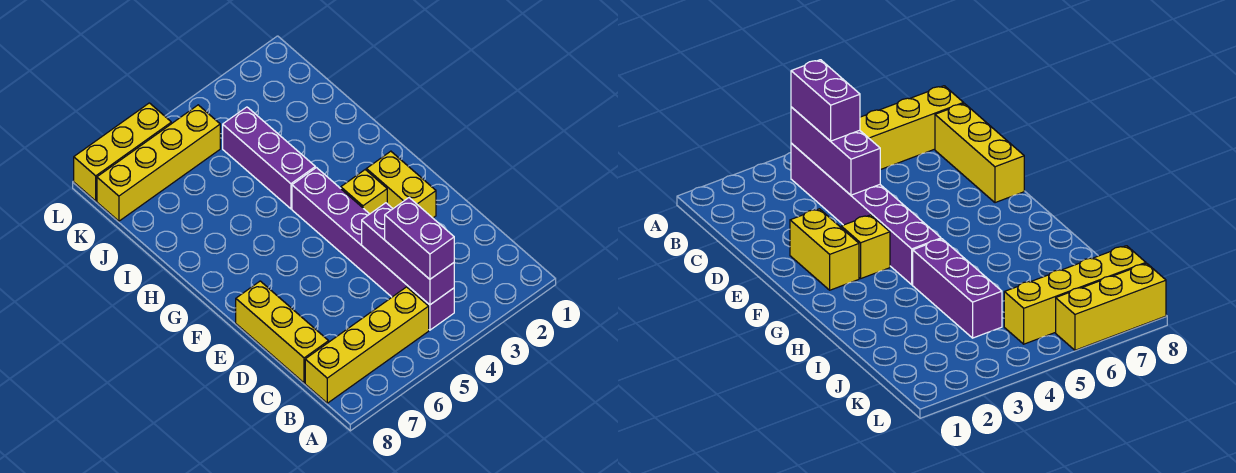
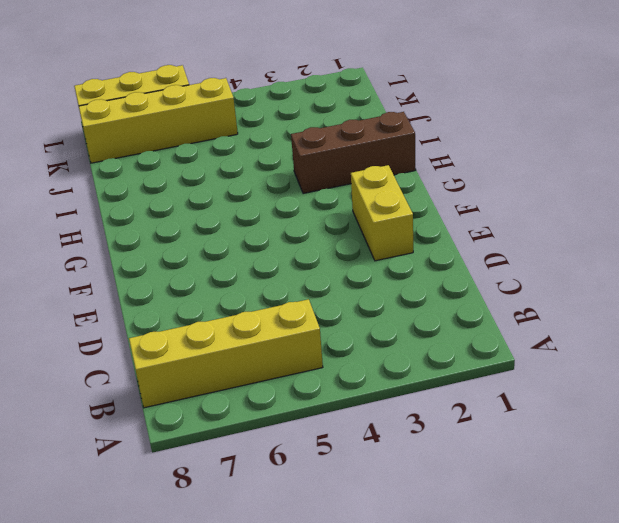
brown brick H1:H3 level 1 -> none
none -> purple brick B4:G4 level 1
none -> yellow brick C8:E8 level 1

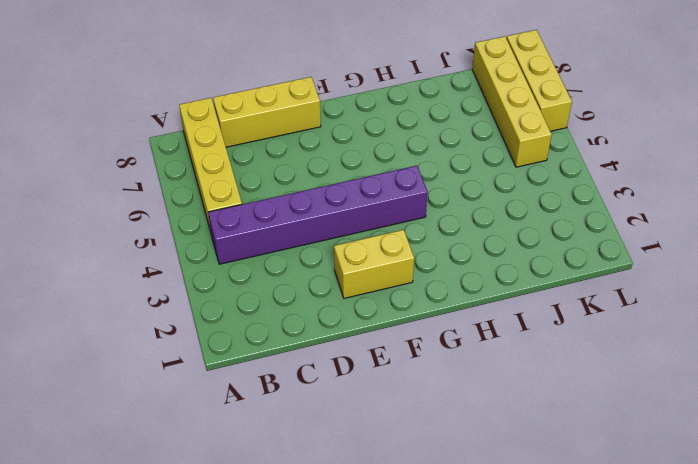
none -> yellow brick F3 level 1
none -> purple brick H4:J4 level 1

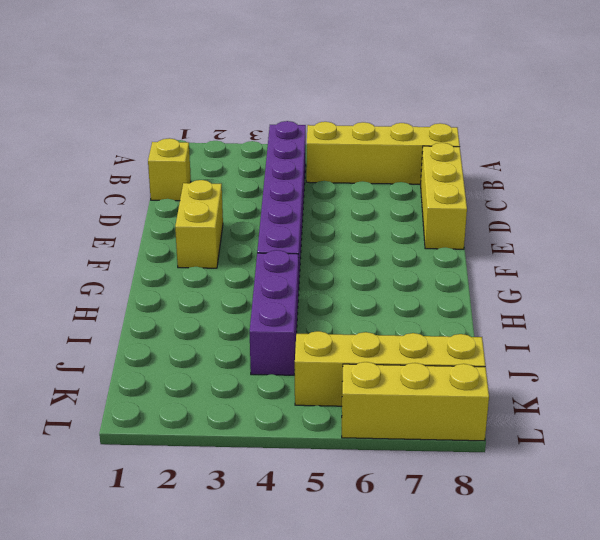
yellow brick C1 level 1 -> yellow brick F3 level 1
none -> purple brick B4:D4 level 2
none -> purple brick B4:C4 level 3

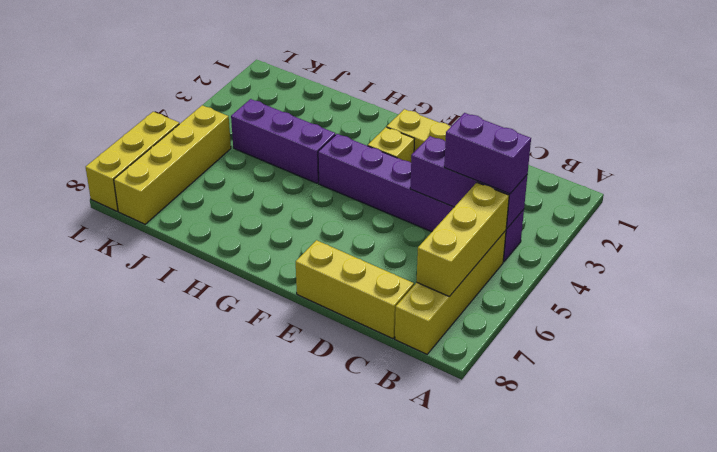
yellow brick B5:B7 level 2 -> none

